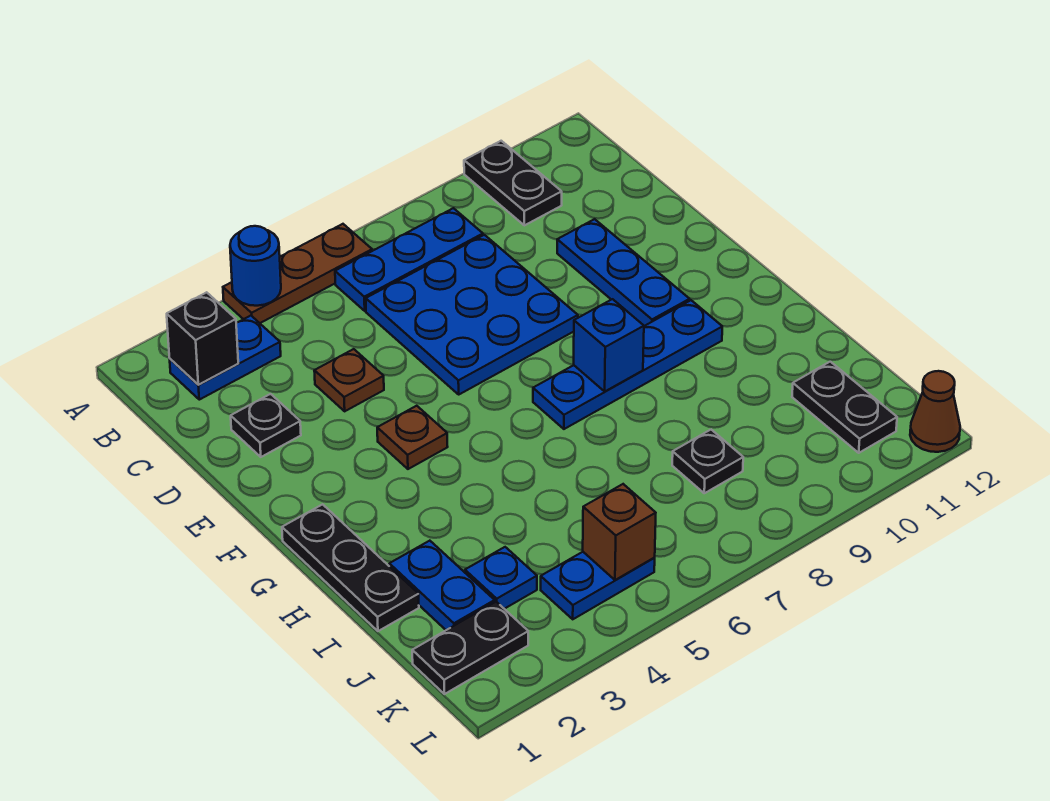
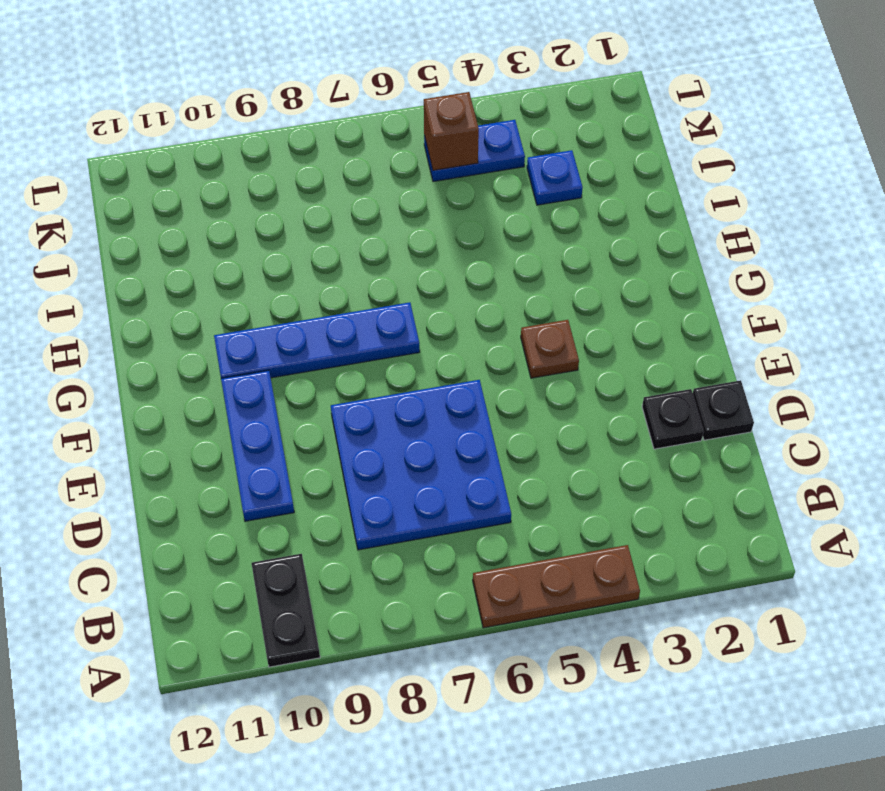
black plate D1 level 1 -> black plate J8 level 1
none -> blue plate B2:B3 level 1
none -> blue plate B6:B8 level 1
none -> brown plate D4 level 1

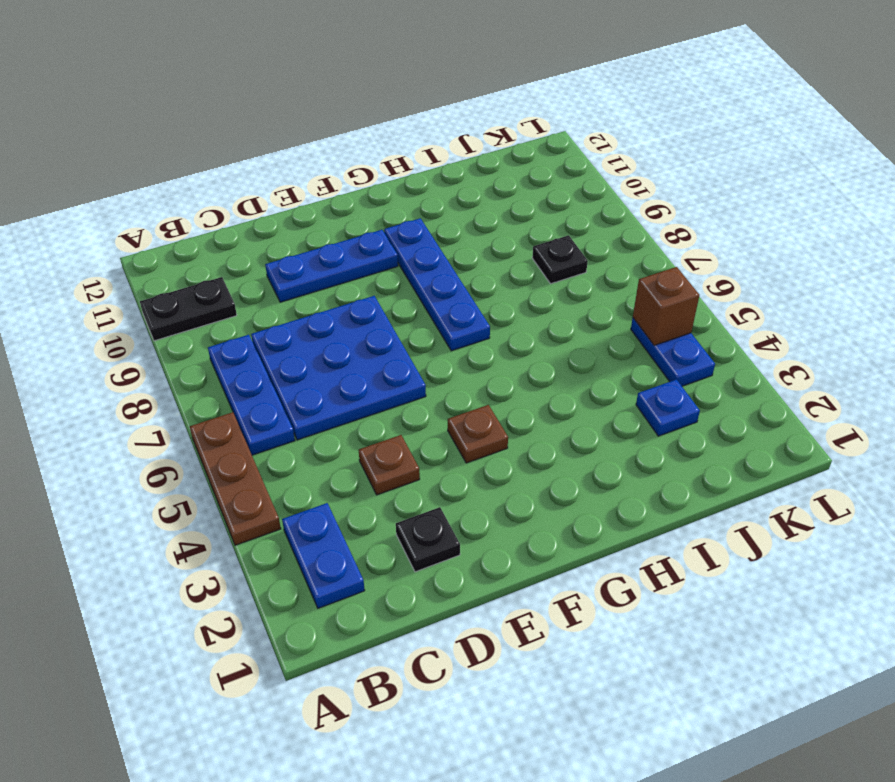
none -> black plate G1:I1 level 1
none -> blue plate I2:J2 level 1
none -> black plate J11:K11 level 1

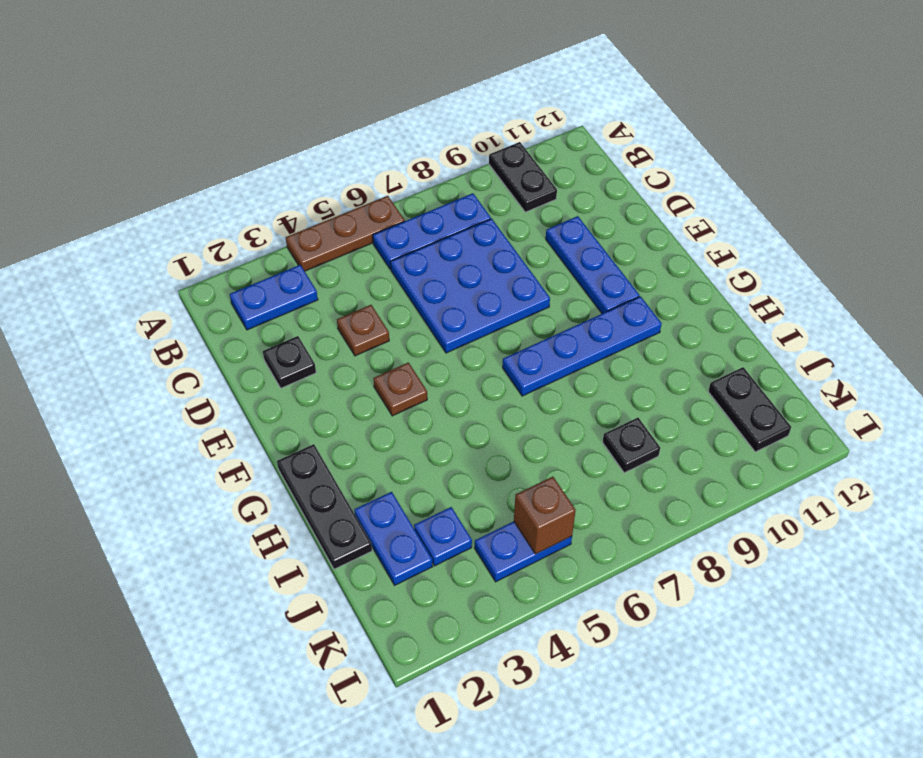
none -> black plate K1:K2 level 1
none -> brown cone L12 level 1
none -> blue round brick A4 level 2

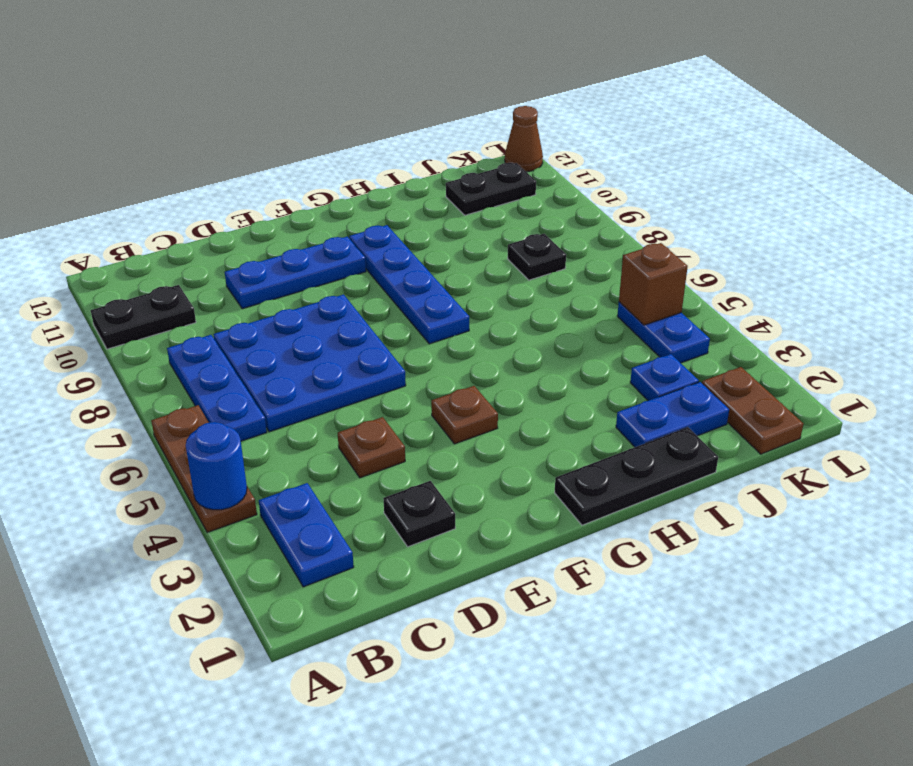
brown plate K1:K2 level 1 -> black plate K1:K2 level 1
none -> black brick B2 level 2
none -> blue brick G8 level 2

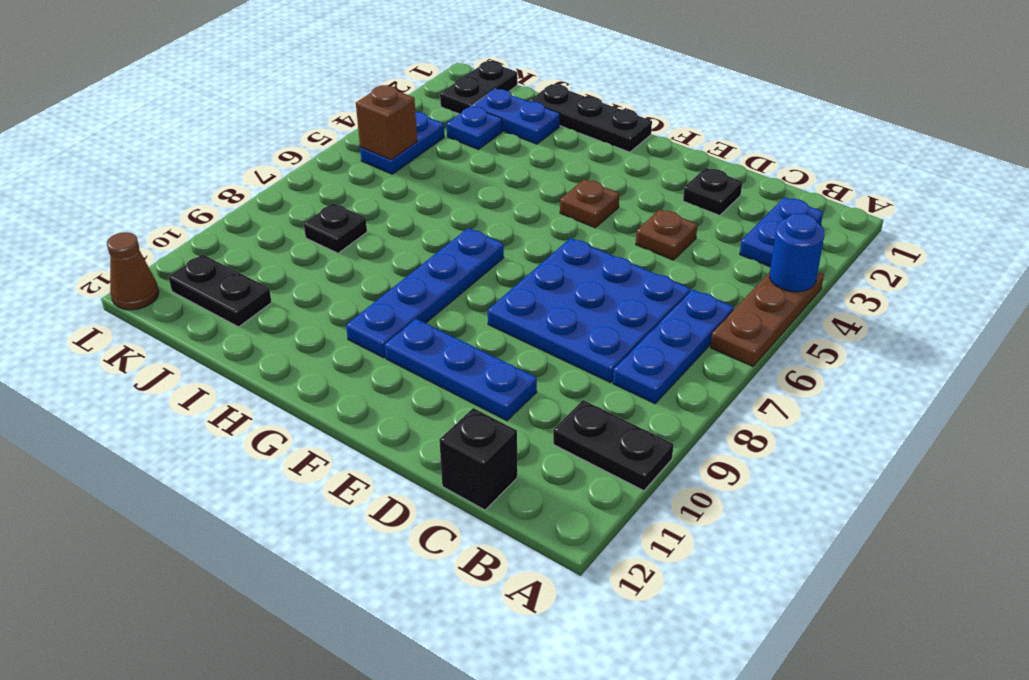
black brick C12 level 1 -> black brick B2 level 2
none -> blue brick G8 level 2

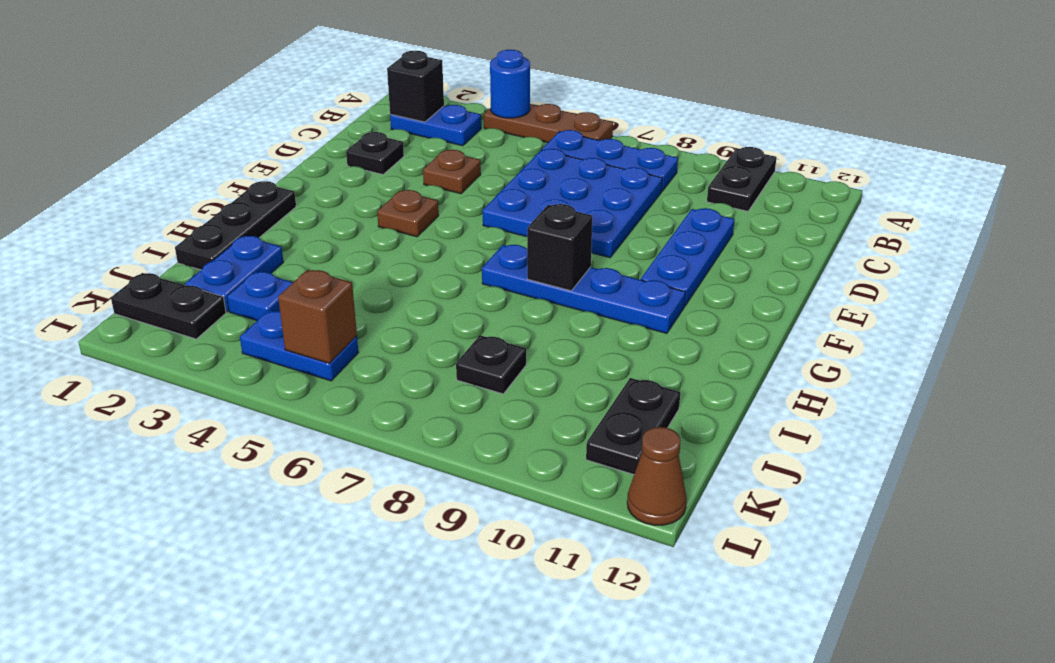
black brick G8 level 2 -> blue brick G8 level 2

